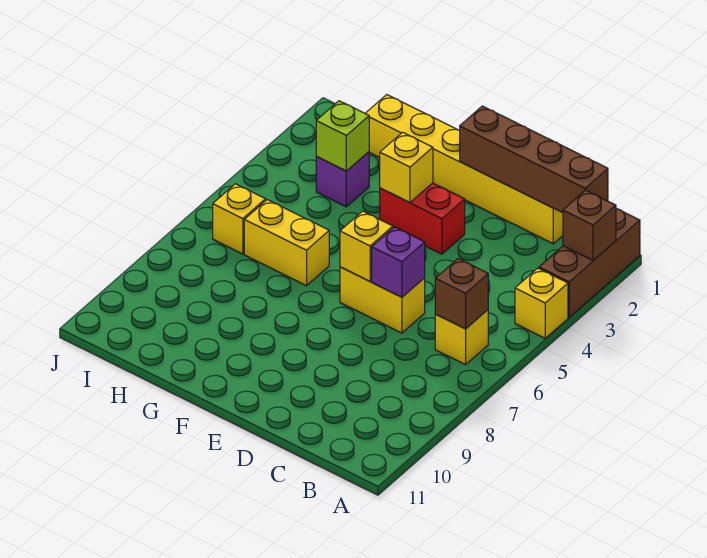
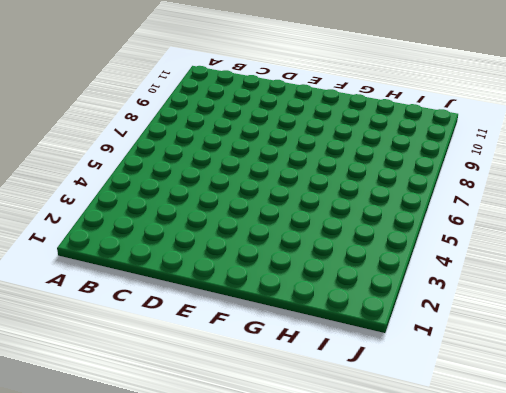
none -> brown brick A1:A3 level 1
none -> yellow brick A4 level 1
none -> yellow brick B6 level 1

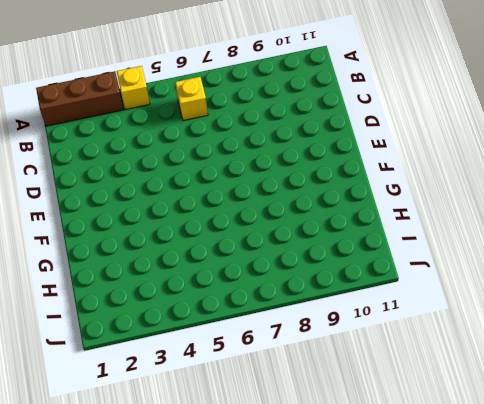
none -> yellow brick C1:H1 level 1
none -> yellow brick D6:E6 level 1
none -> red brick E3:F3 level 1

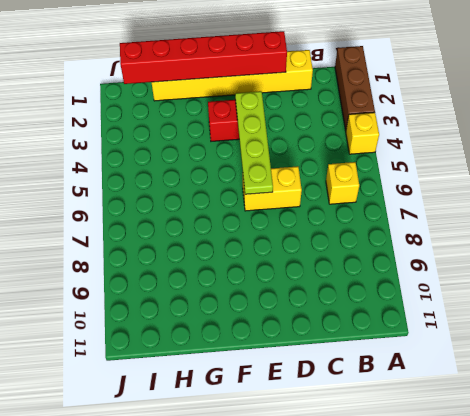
red brick D1:I1 level 2 -> brown brick B1:E1 level 2
lime plate E3:E6 level 2 -> yellow brick E6 level 2
none -> yellow brick G6:H6 level 1
none -> purple brick H3 level 1
none -> yellow brick I6 level 1

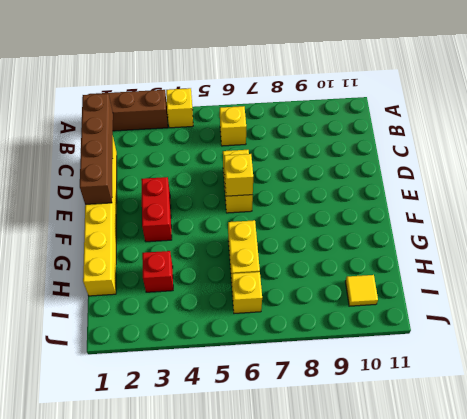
red brick H3 level 1 -> purple brick H3 level 1
yellow tile I10 level 1 -> none
none -> brown brick A2 level 2
none -> brown brick B6 level 2
none -> purple brick D6 level 2

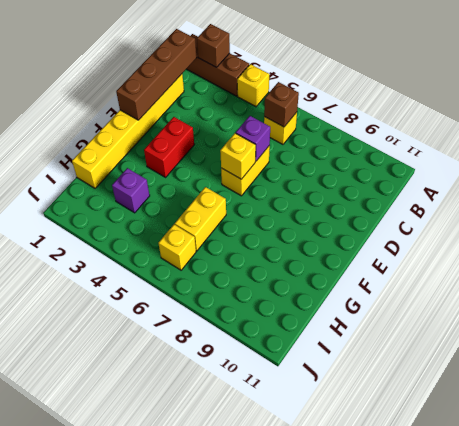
none -> yellow brick F3 level 2
none -> lime brick H3 level 2

